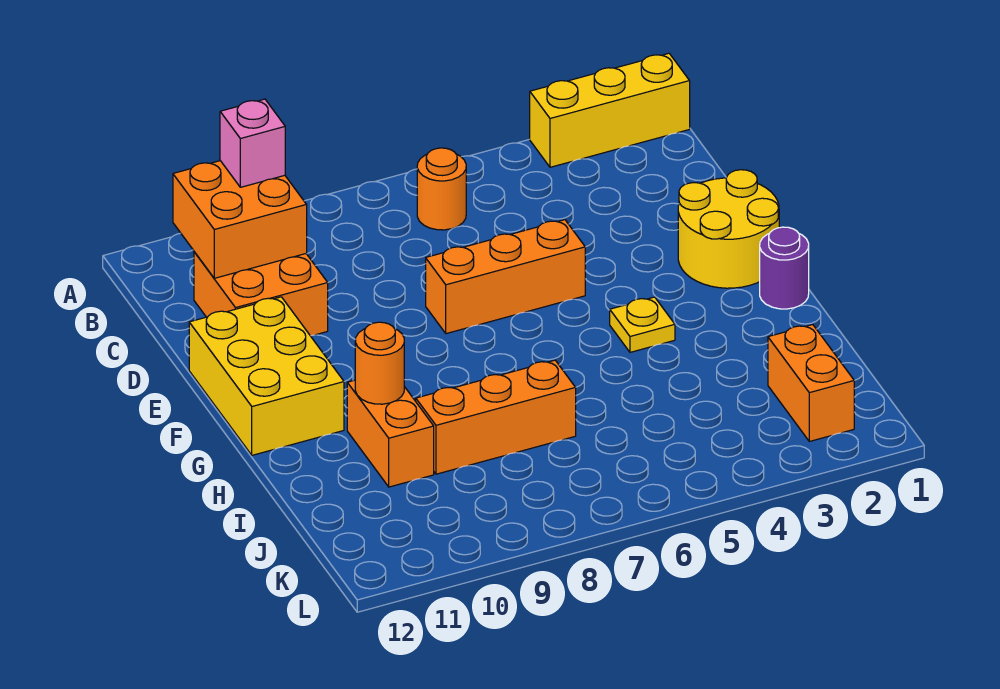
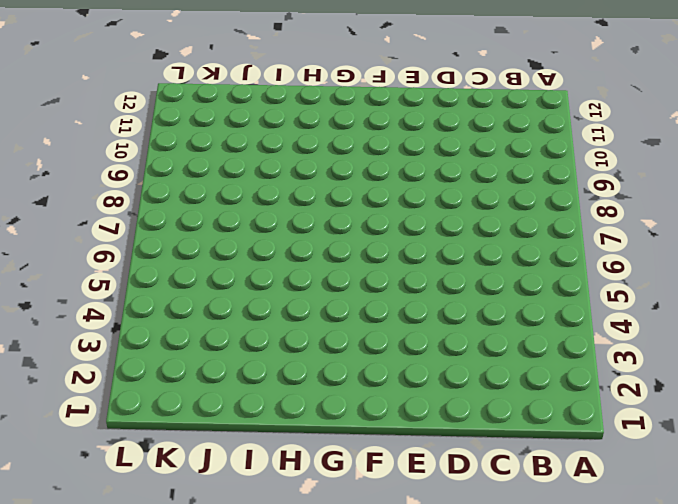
none -> yellow brick A1:A3 level 1
none -> orange round brick B6 level 1
none -> orange brick C10:D11 level 1

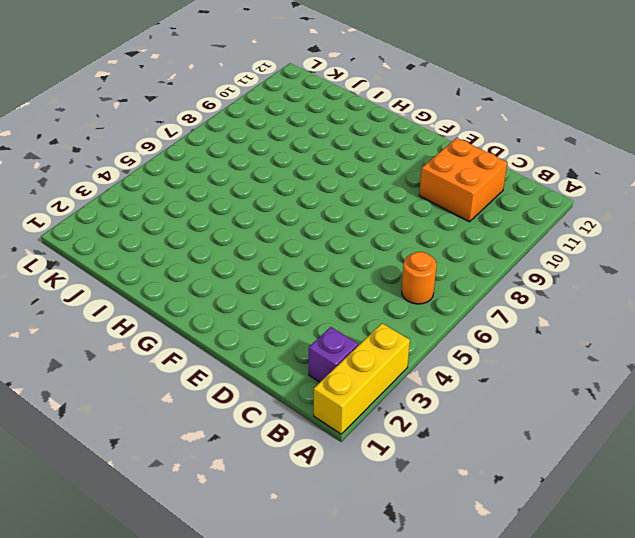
purple brick B2 level 1 -> none
none -> yellow round brick E1:F2 level 1
none -> orange brick E5:E7 level 1
none -> yellow brick E11:G12 level 1

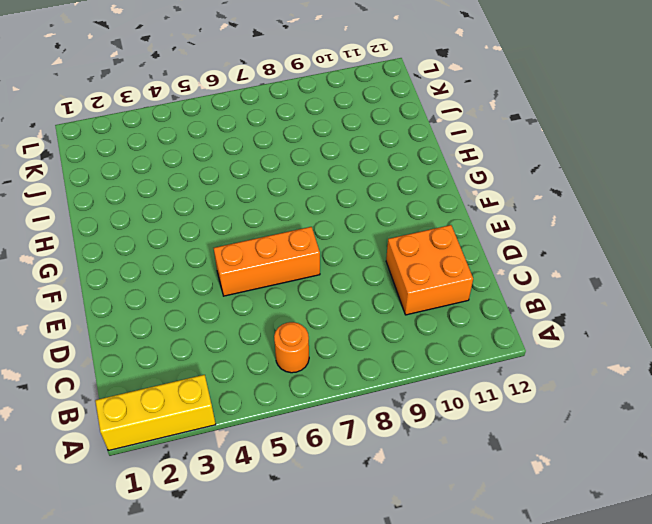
none -> yellow round brick E1:F2 level 1
none -> yellow brick E11:G12 level 1
none -> purple round brick G1 level 1

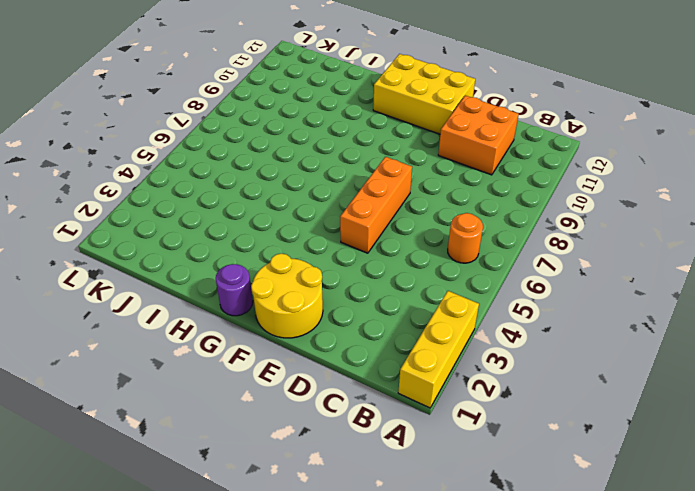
none -> yellow plate G4 level 1
none -> orange brick H10:I10 level 1
none -> orange brick I7:I9 level 1

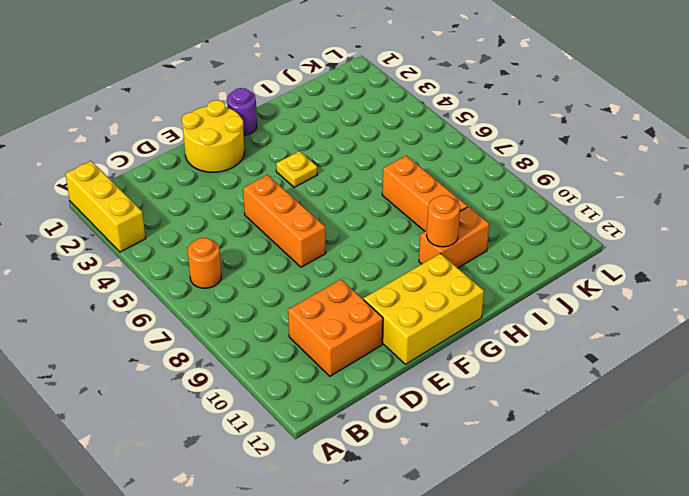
none -> orange brick J2:K2 level 1
none -> orange brick B10:C11 level 2
none -> pink brick B10 level 3

